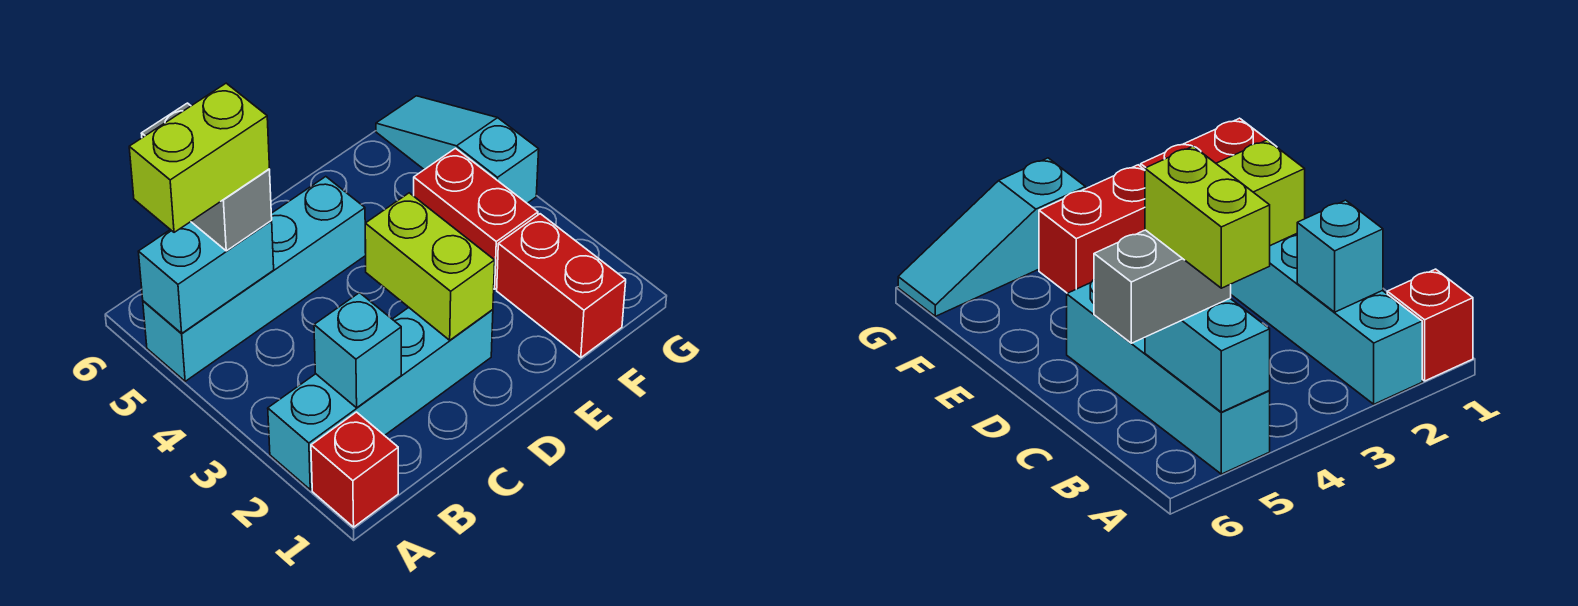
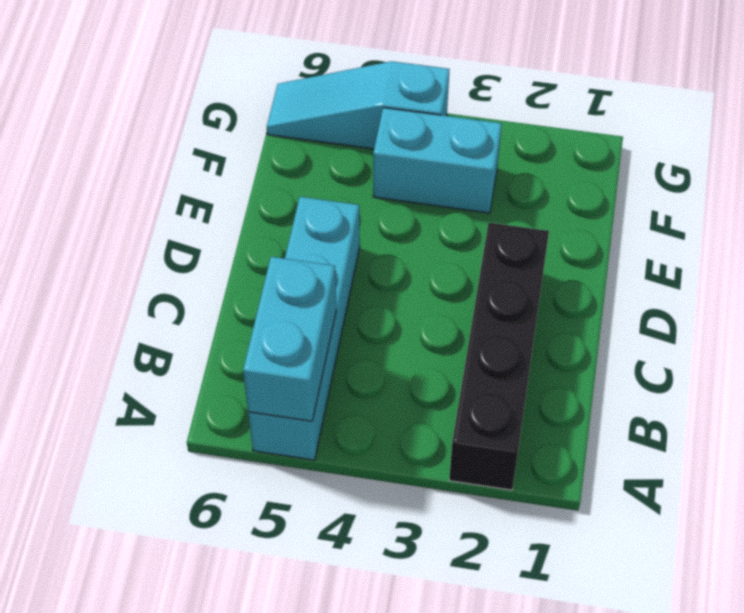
black brick A2:D2 level 1 -> cyan brick A2:D2 level 1
cyan brick F3:F4 level 1 -> red brick F3:F4 level 1
none -> red brick A1 level 1
none -> red brick F1:F2 level 1

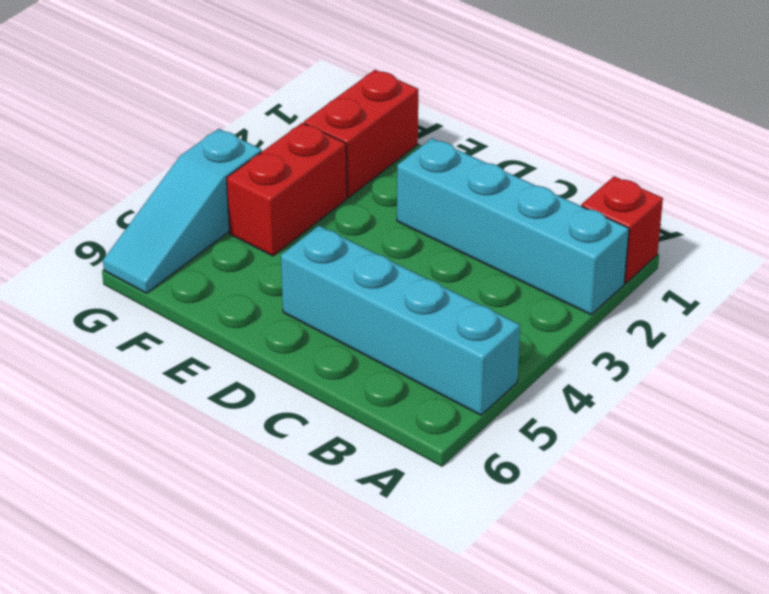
none -> cyan brick A5:B5 level 2
none -> cyan brick B2 level 2

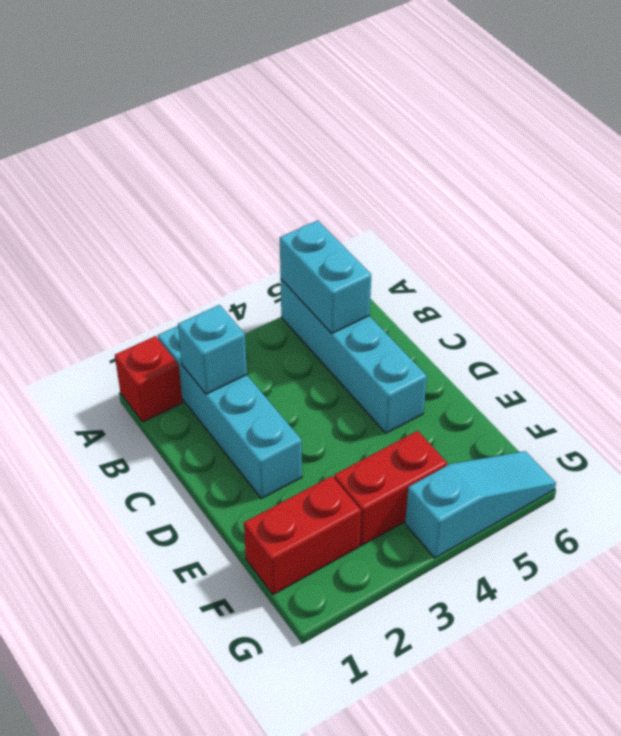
none -> lime brick D2:D3 level 2
none -> grey brick B5:B6 level 3

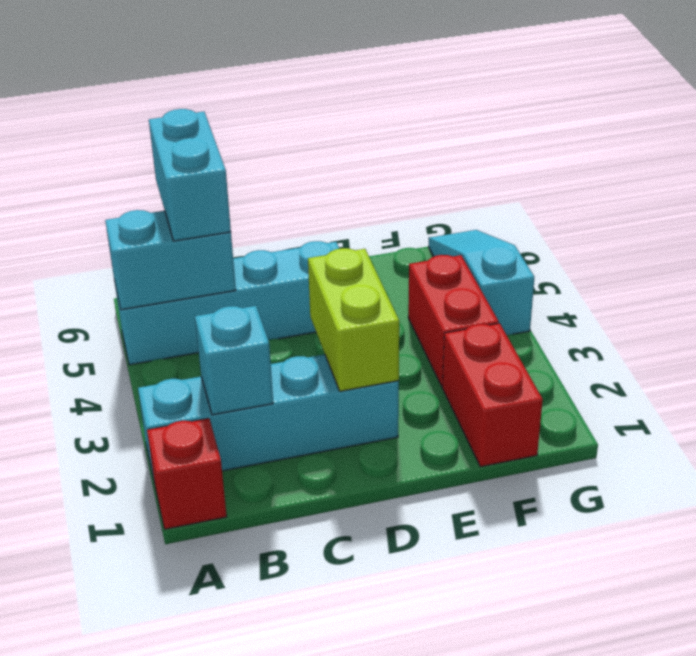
cyan brick B5:B6 level 3 -> grey brick B5:B6 level 3
none -> lime brick A5:B5 level 4

